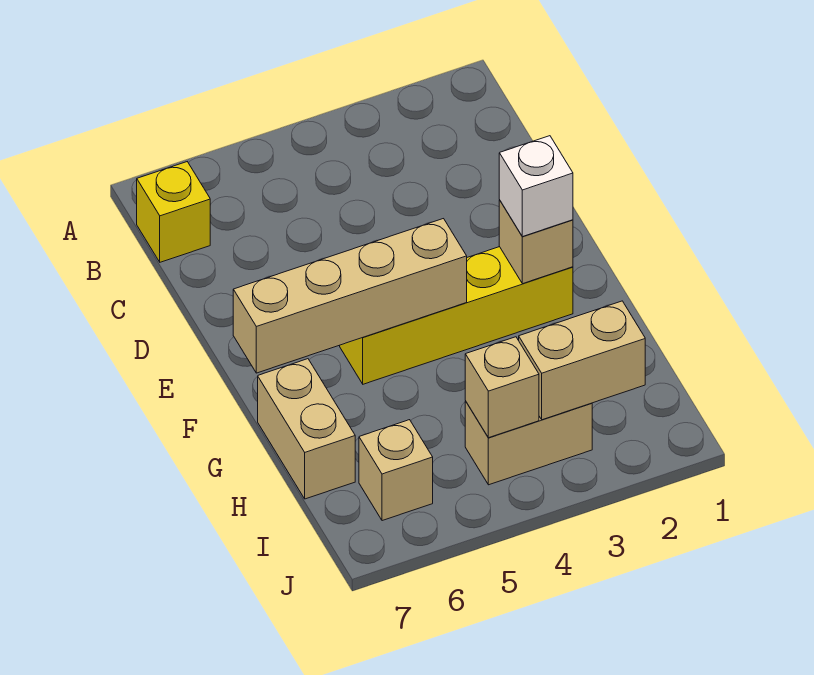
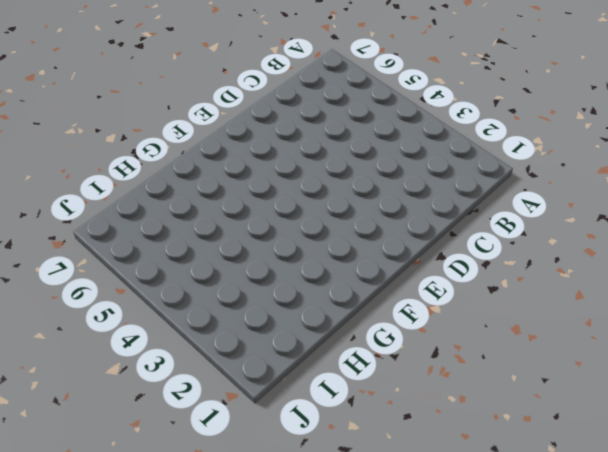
none -> yellow brick B7 level 1
none -> yellow brick F2:F5 level 1

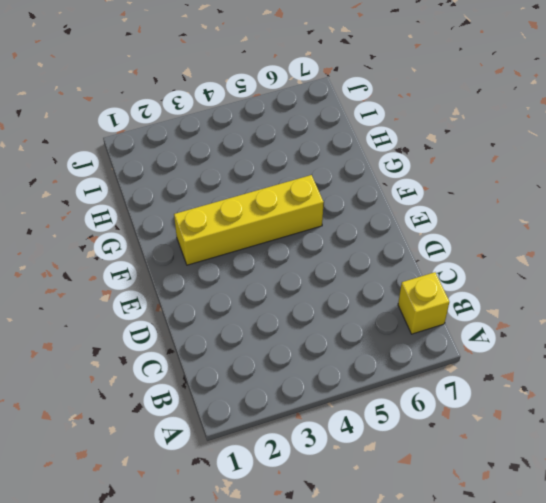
none -> tan brick G7:H7 level 1
none -> tan brick I3:I4 level 1

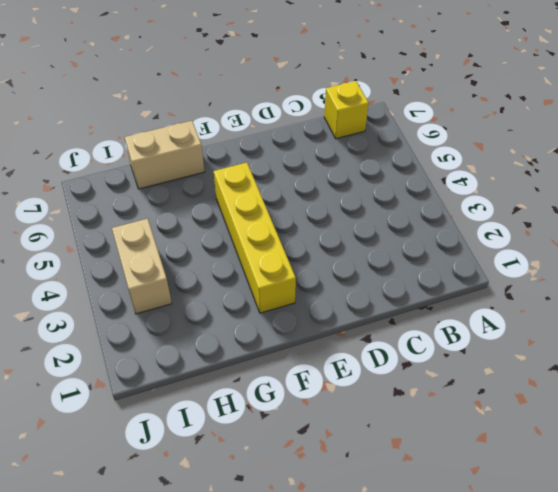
none -> tan brick I6 level 1
none -> tan brick F2 level 2

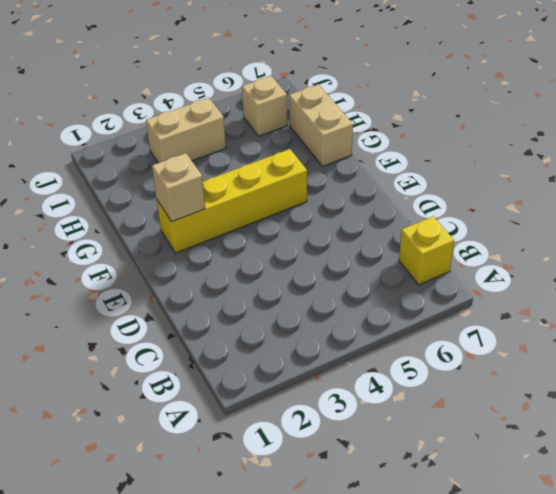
none -> tan brick F4:F7 level 2
none -> tan brick I2:I3 level 2

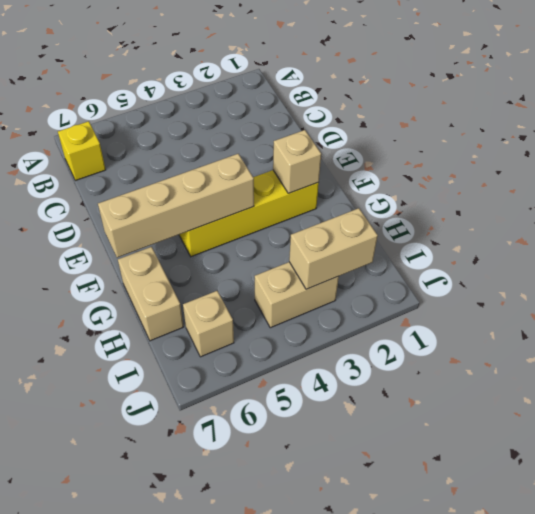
none -> tan brick I4 level 2
none -> white brick F2 level 3

